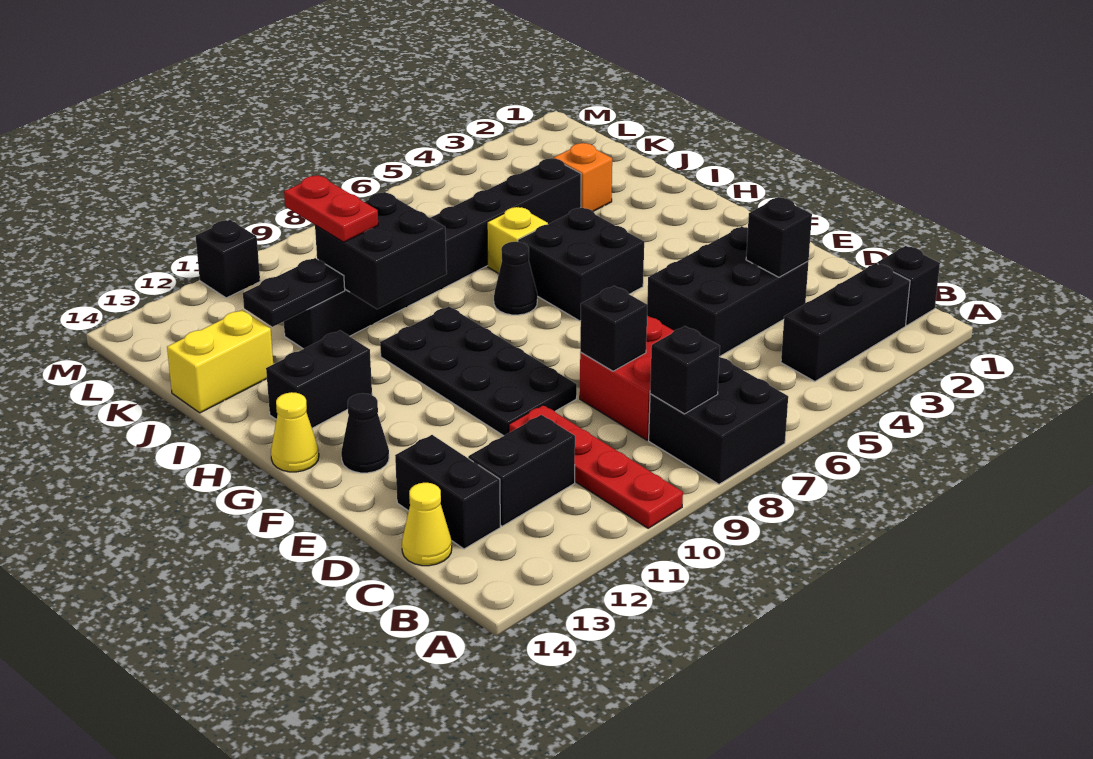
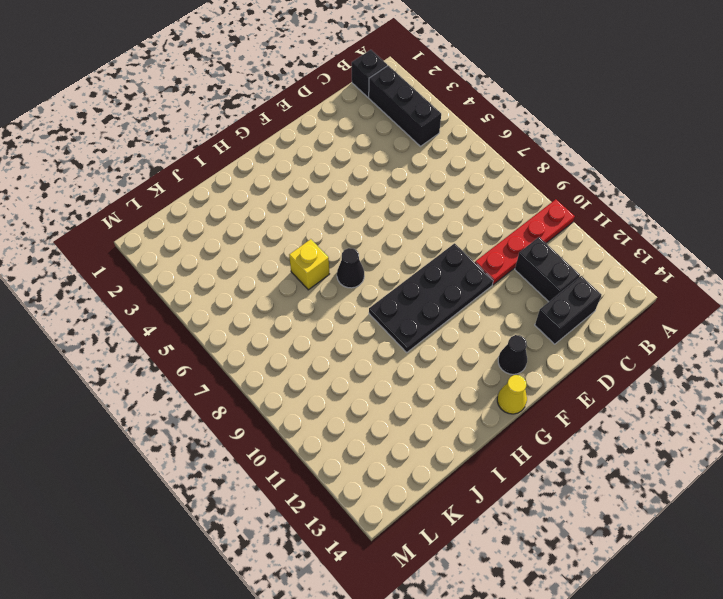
none -> black brick A7:B8 level 1
none -> red brick C7:D8 level 1
none -> yellow cone C14 level 1

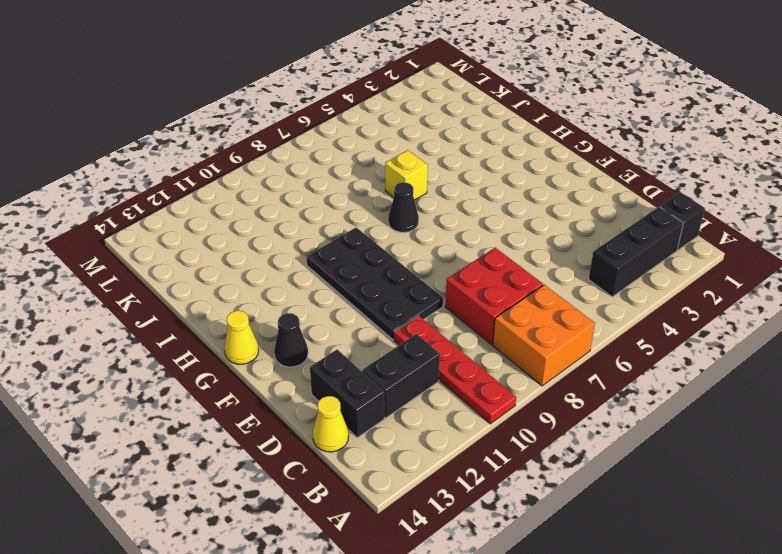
orange brick A7:B8 level 1 -> black brick A7:B8 level 1
none -> black brick D3:E5 level 1
none -> black brick G5:H6 level 1
none -> black brick H12:H13 level 1

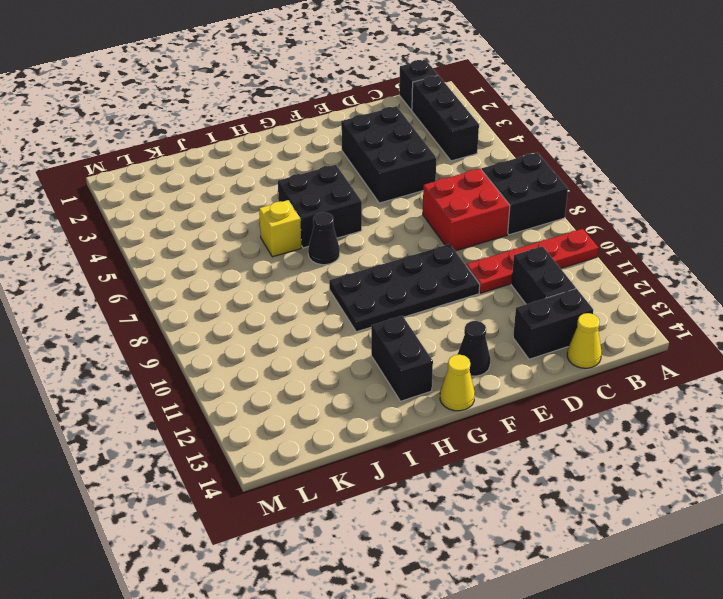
none -> orange brick J3 level 1
none -> black brick J4:J11 level 1
none -> yellow brick J13:J14 level 1

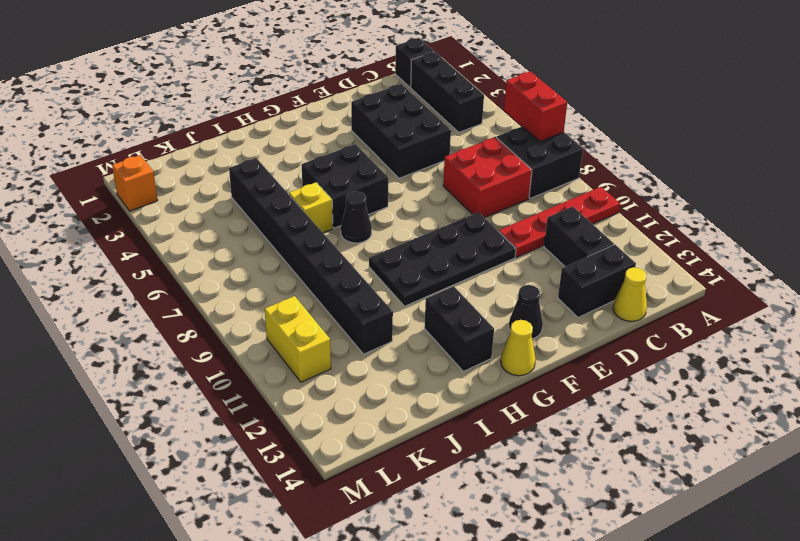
red brick A6:A7 level 2 -> none
yellow brick L10:L11 level 1 -> yellow brick J13:J14 level 1
orange brick M2 level 1 -> orange brick J3 level 1
none -> black brick M11 level 1
none -> black brick B8 level 2
none -> black brick D3 level 2

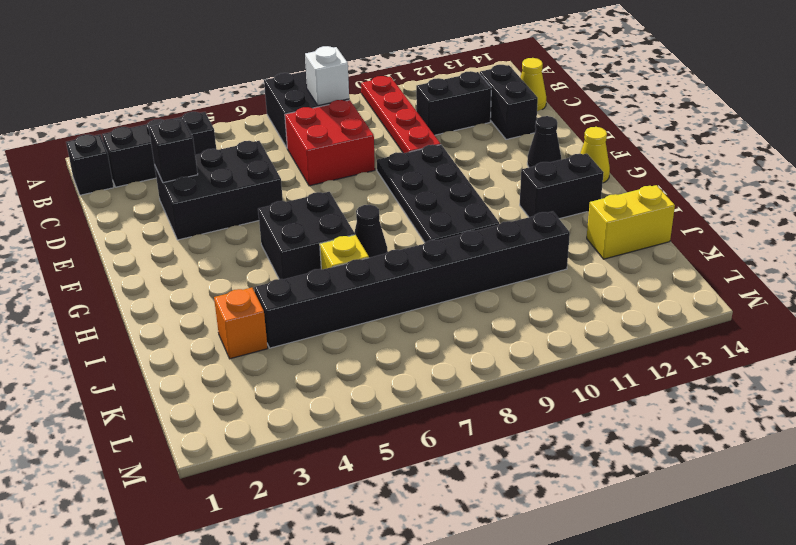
white brick B8 level 2 -> black brick B8 level 2
none -> black brick M11 level 1
none -> black brick D8 level 2
none -> black brick I9:J10 level 2

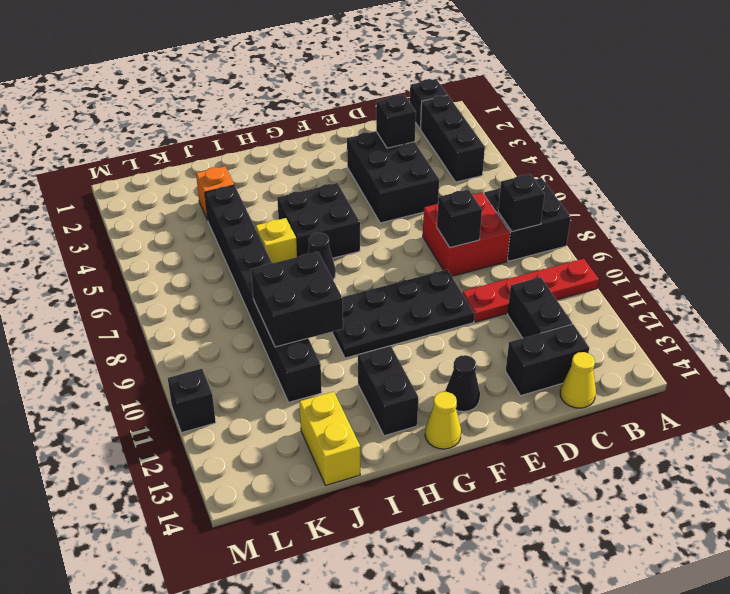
none -> black plate J11:J12 level 2
none -> red plate J10:K10 level 3

